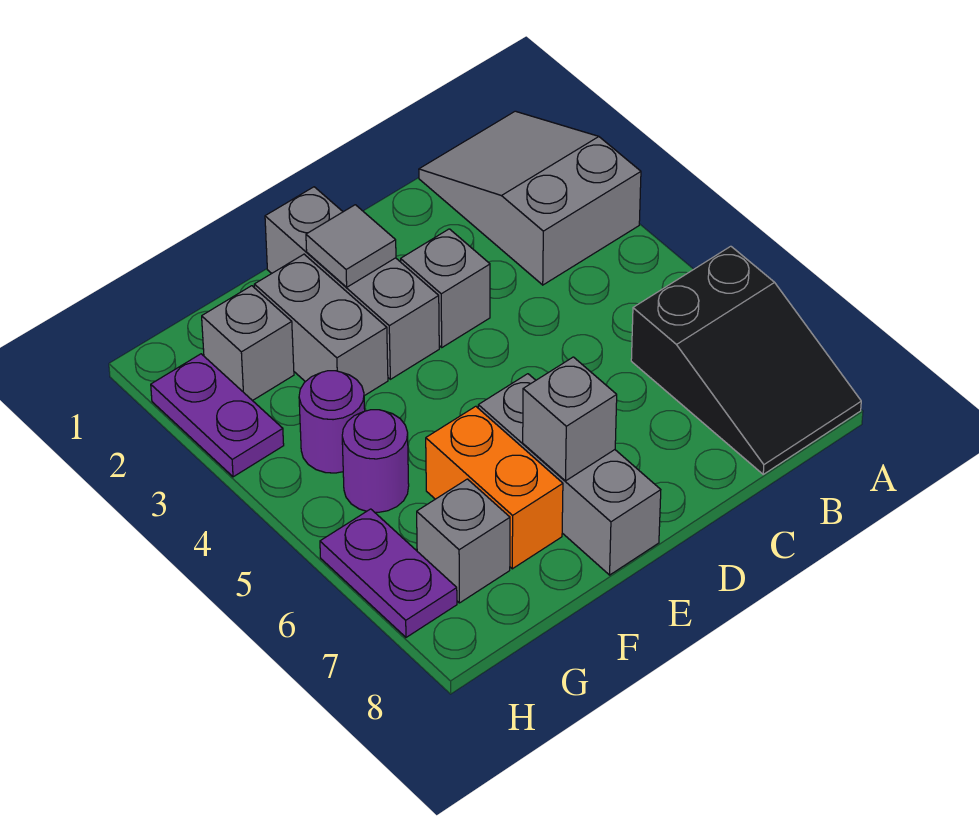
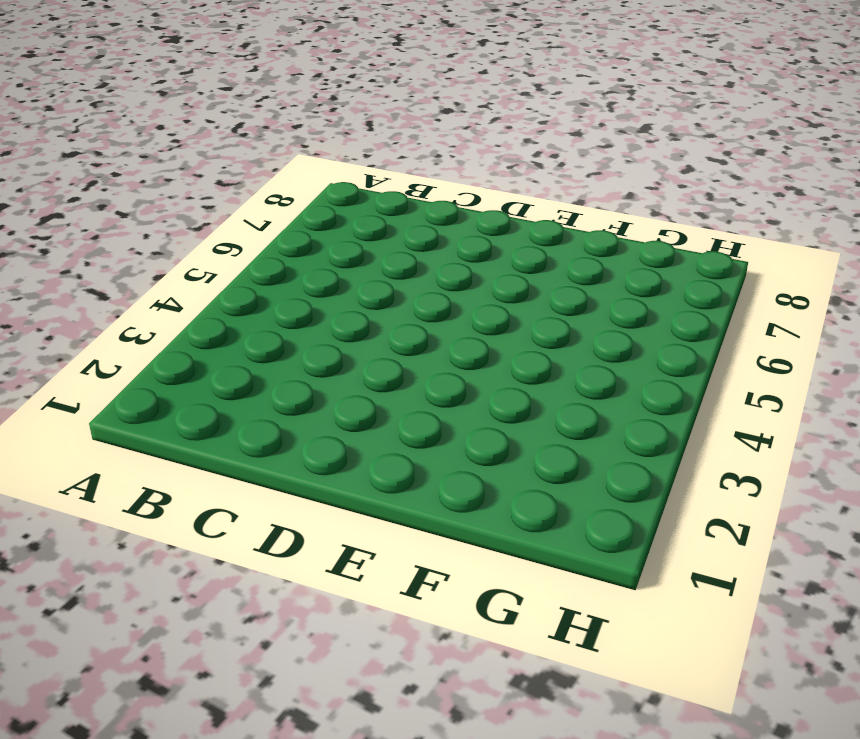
none -> grey slope A1:B3 level 1 top 3
none -> black slope A6:B8 level 1 top 6
none -> grey brick D3 level 1

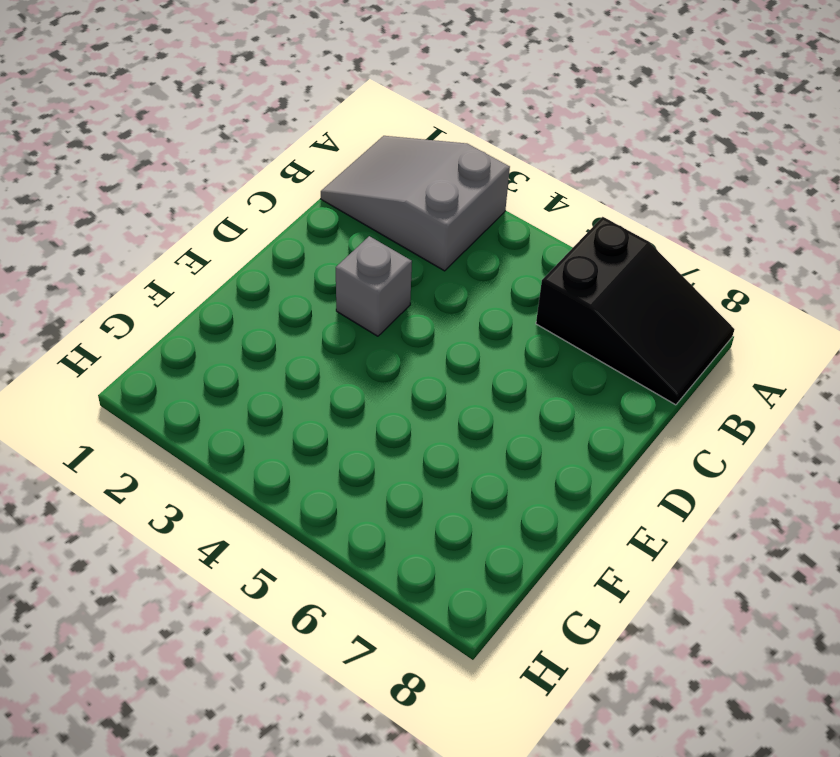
none -> grey brick E1:E3 level 1
none -> grey brick E6:E8 level 1
none -> grey brick F2:F3 level 1

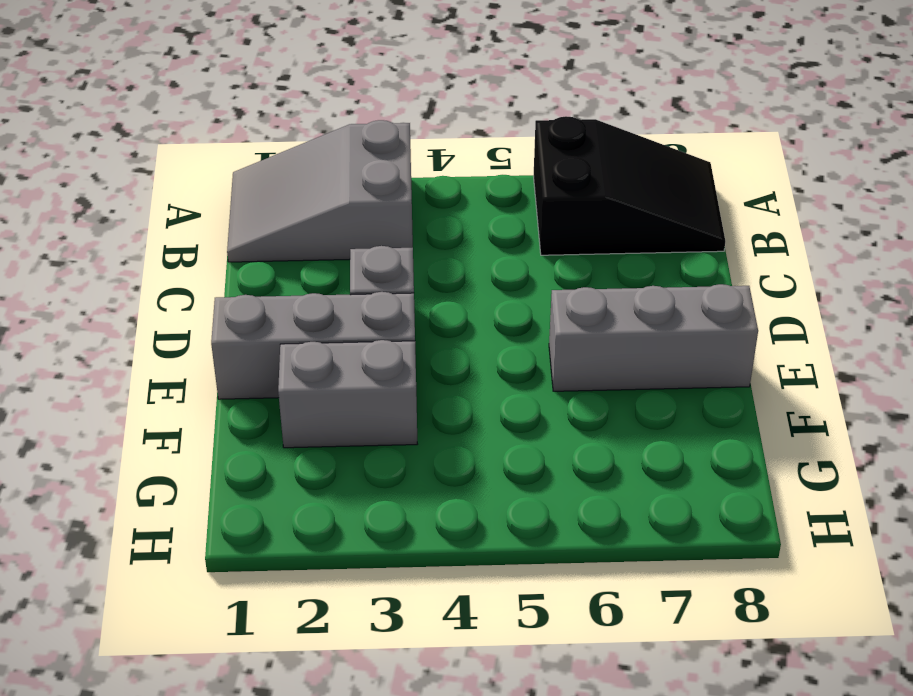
none -> orange brick F6:F7 level 1
none -> grey brick G2 level 1
none -> purple round brick G4 level 1

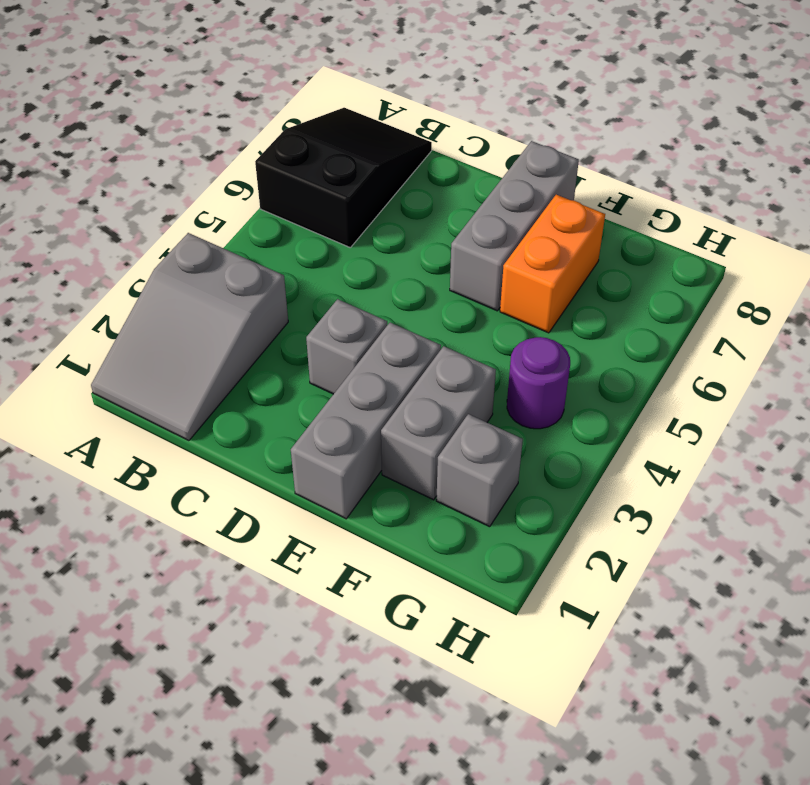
none -> purple round brick G5 level 1
none -> grey brick G7 level 1
none -> purple plate H2:H3 level 1

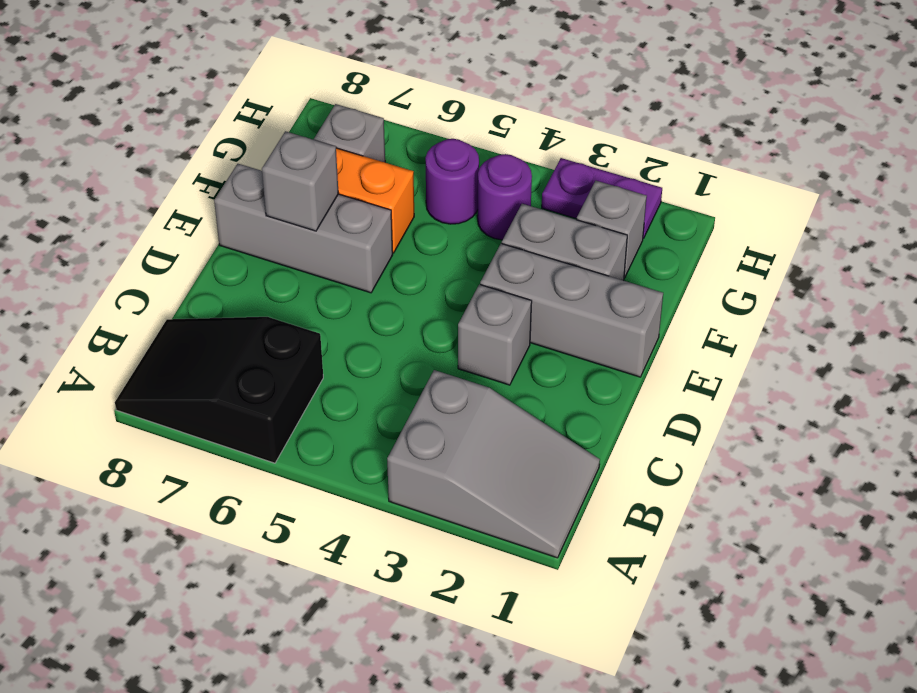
none -> purple plate H6:H7 level 1
none -> grey tile E2 level 2

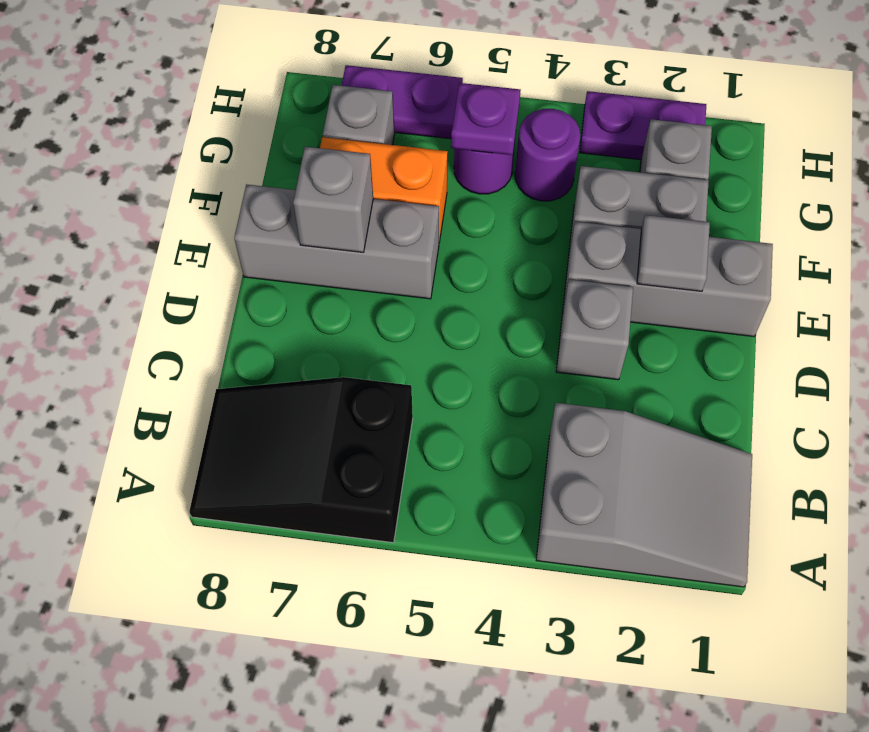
purple plate G5 level 2 -> none

